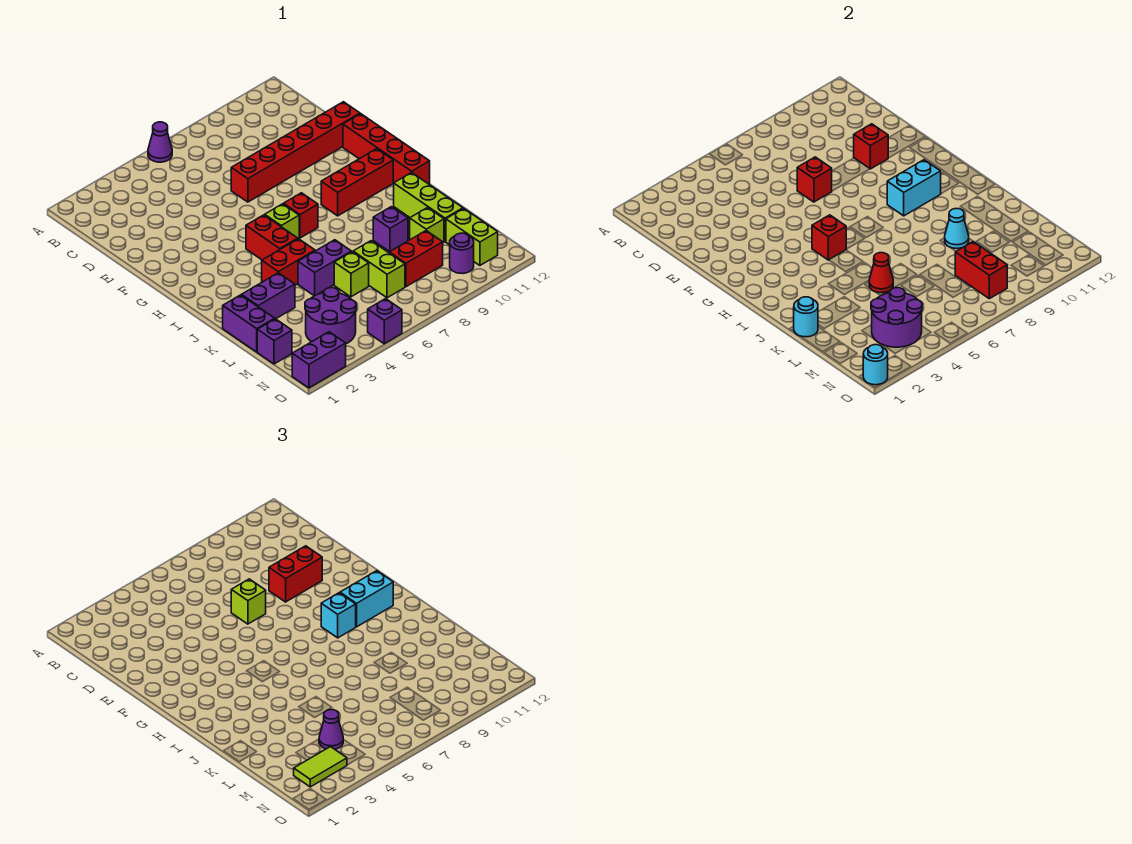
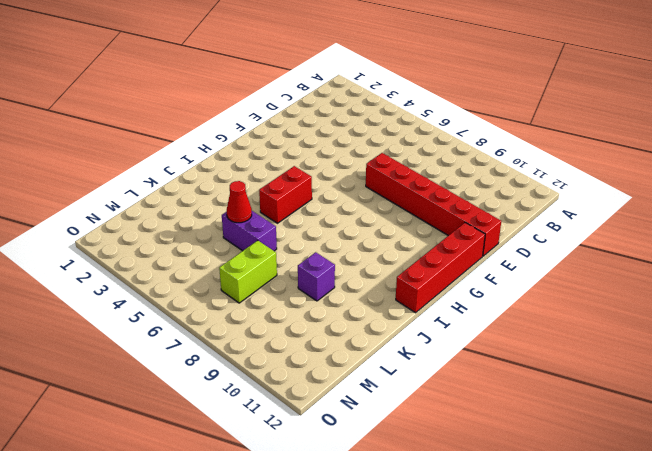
none -> purple cone A6 level 1
none -> lime brick H6 level 1
none -> red brick H7 level 1
none -> red brick H9:H11 level 1

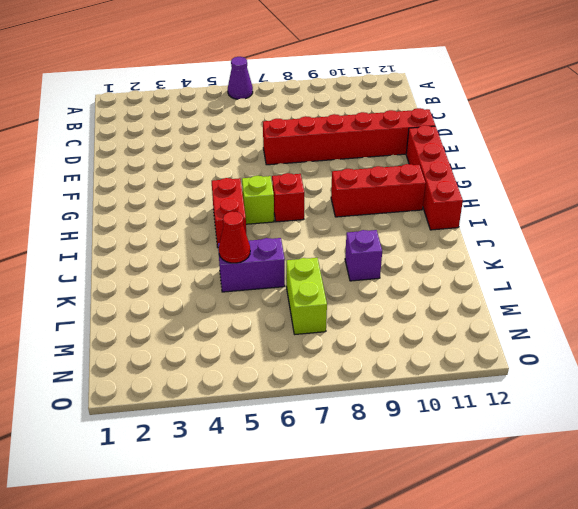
none -> red brick J4:J5 level 1
none -> lime brick J11:L11 level 1
none -> purple brick K1:L1 level 1
none -> purple brick K2:K3 level 1

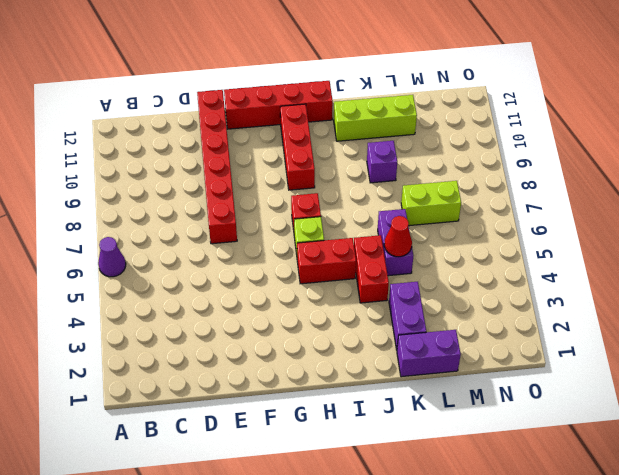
none -> lime brick L6 level 1
none -> lime brick L10 level 1
none -> purple brick M1 level 1
none -> purple round brick M3:N4 level 1

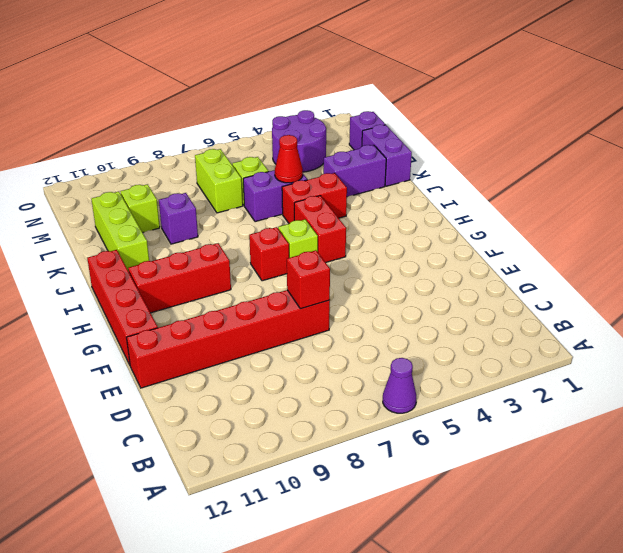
none -> red brick M8:M9 level 1
none -> lime brick M11:N11 level 1
none -> purple round brick N10 level 1
none -> purple brick O1:O2 level 1

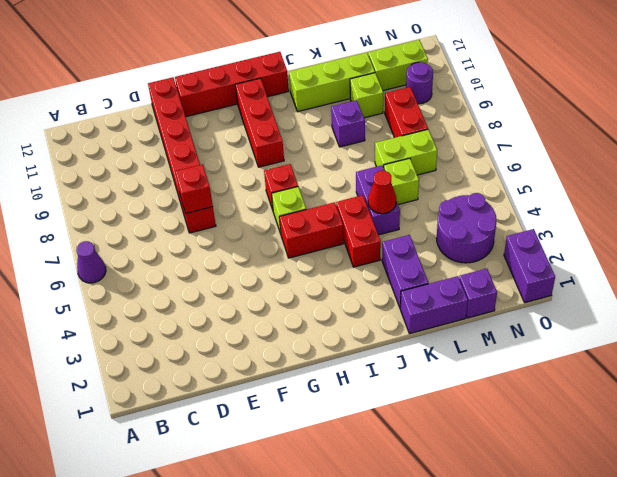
none -> purple brick O5 level 1
none -> red brick E10 level 2
none -> red brick H5 level 2
none -> cyan brick H9:H10 level 2

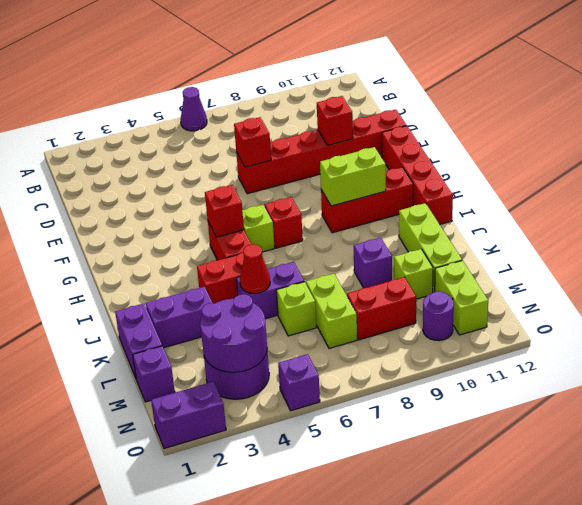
lime brick H9:H10 level 2 -> cyan brick H9:H10 level 2
none -> cyan round brick K1 level 2
none -> cyan cone K9 level 2
none -> red brick M8:N8 level 2
none -> cyan round brick O1 level 2

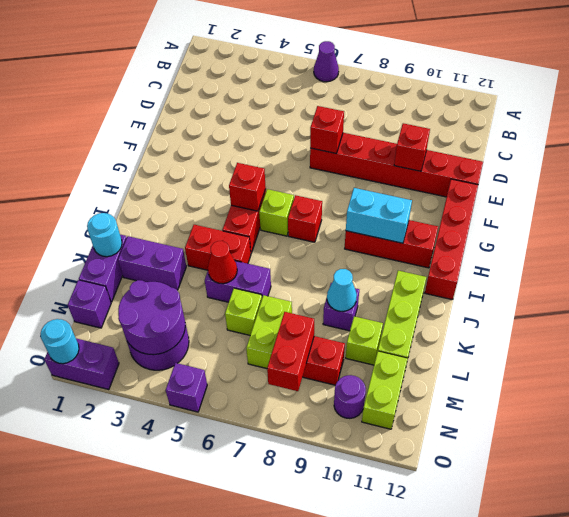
none -> lime brick E7 level 3
none -> red brick E9:E10 level 3
none -> cyan brick H9 level 3
none -> cyan brick H10:H11 level 3

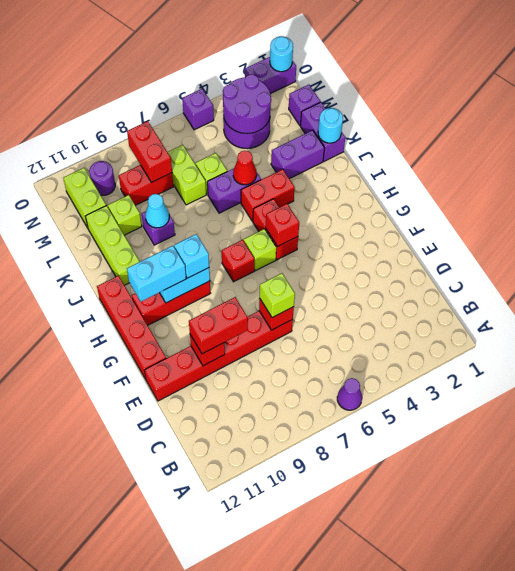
none -> purple cone M4 level 3
none -> lime tile N2:N3 level 3

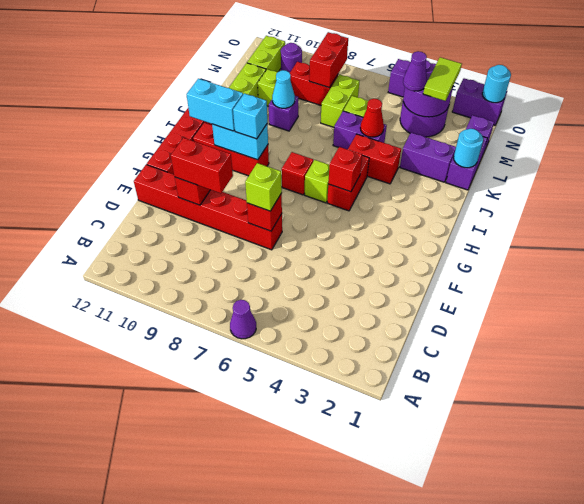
lime tile M3:N3 level 3 -> lime tile N2:N3 level 3

